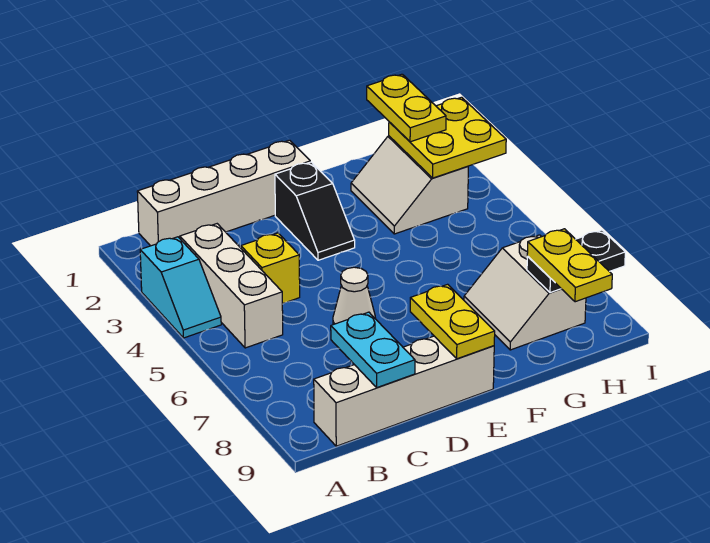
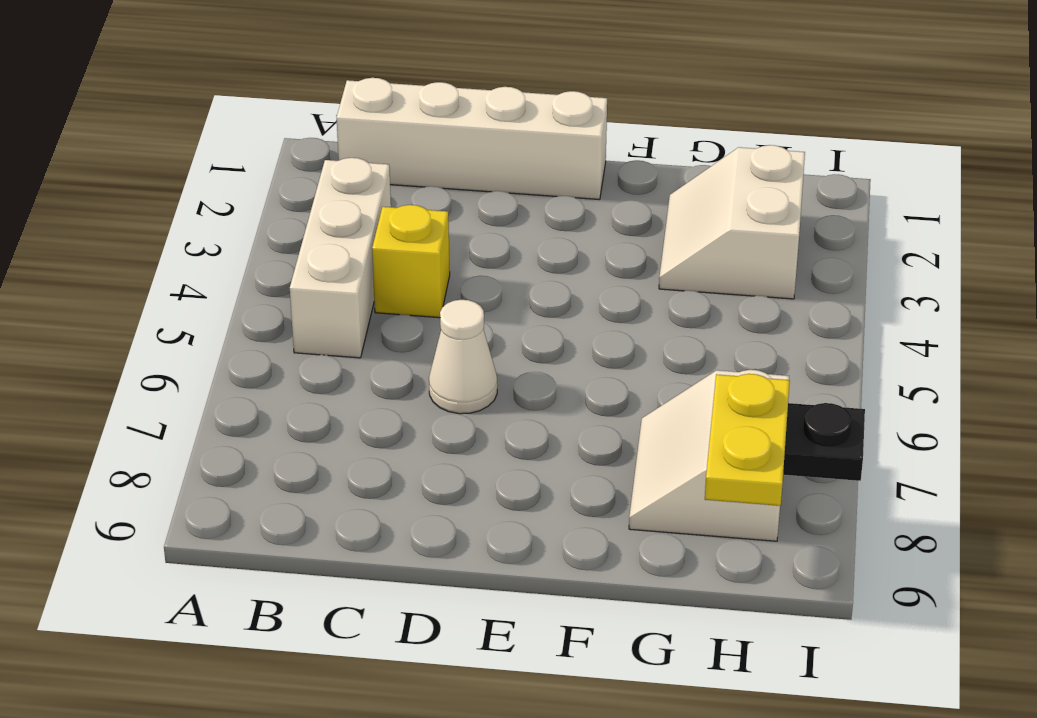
none -> cyan slope A3:A4 level 1 top 3
none -> white brick B9:E9 level 1
none -> black slope E2:E3 level 1 top 2

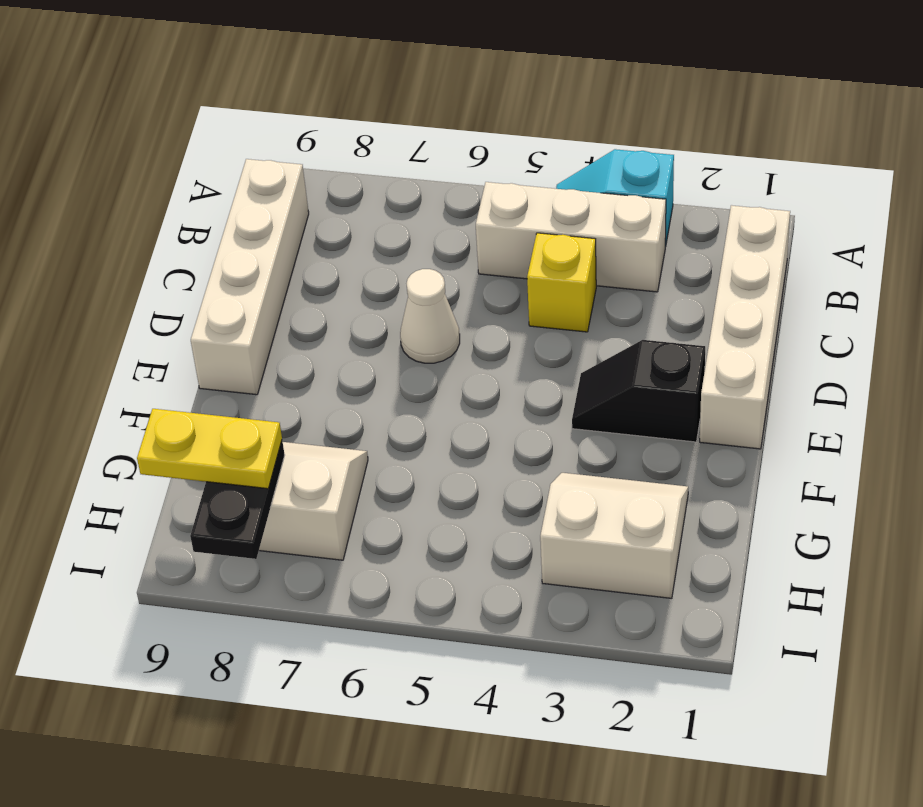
none -> cyan plate C8:C9 level 2
none -> yellow plate E8:E9 level 2
none -> yellow plate H2:I3 level 2

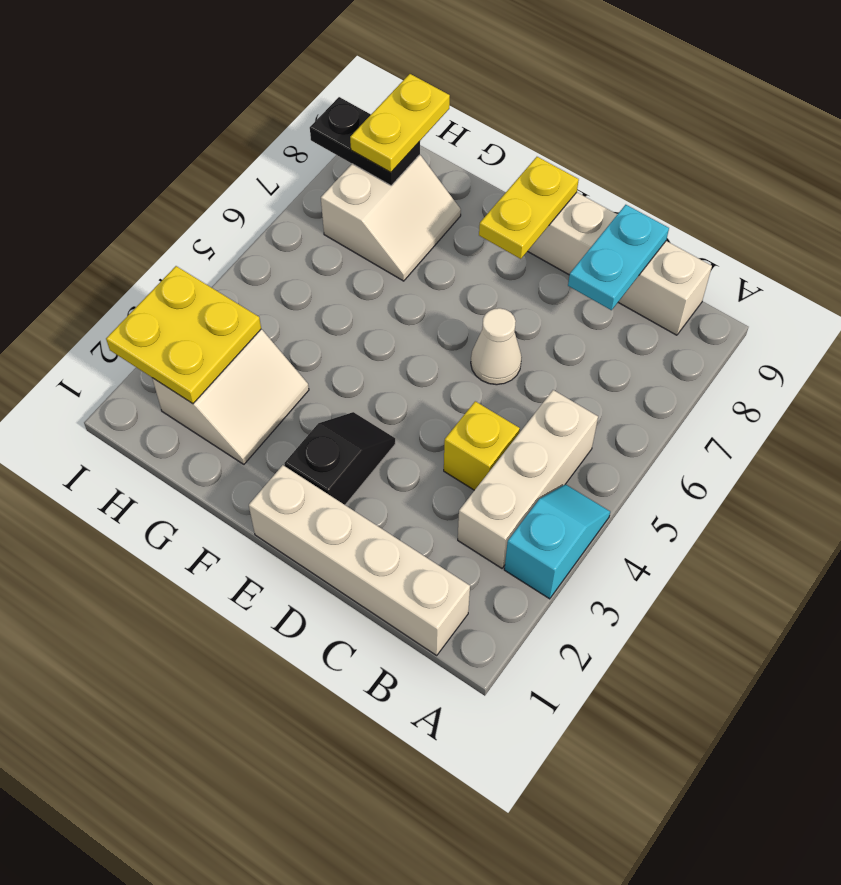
none -> yellow plate H1:H2 level 3

